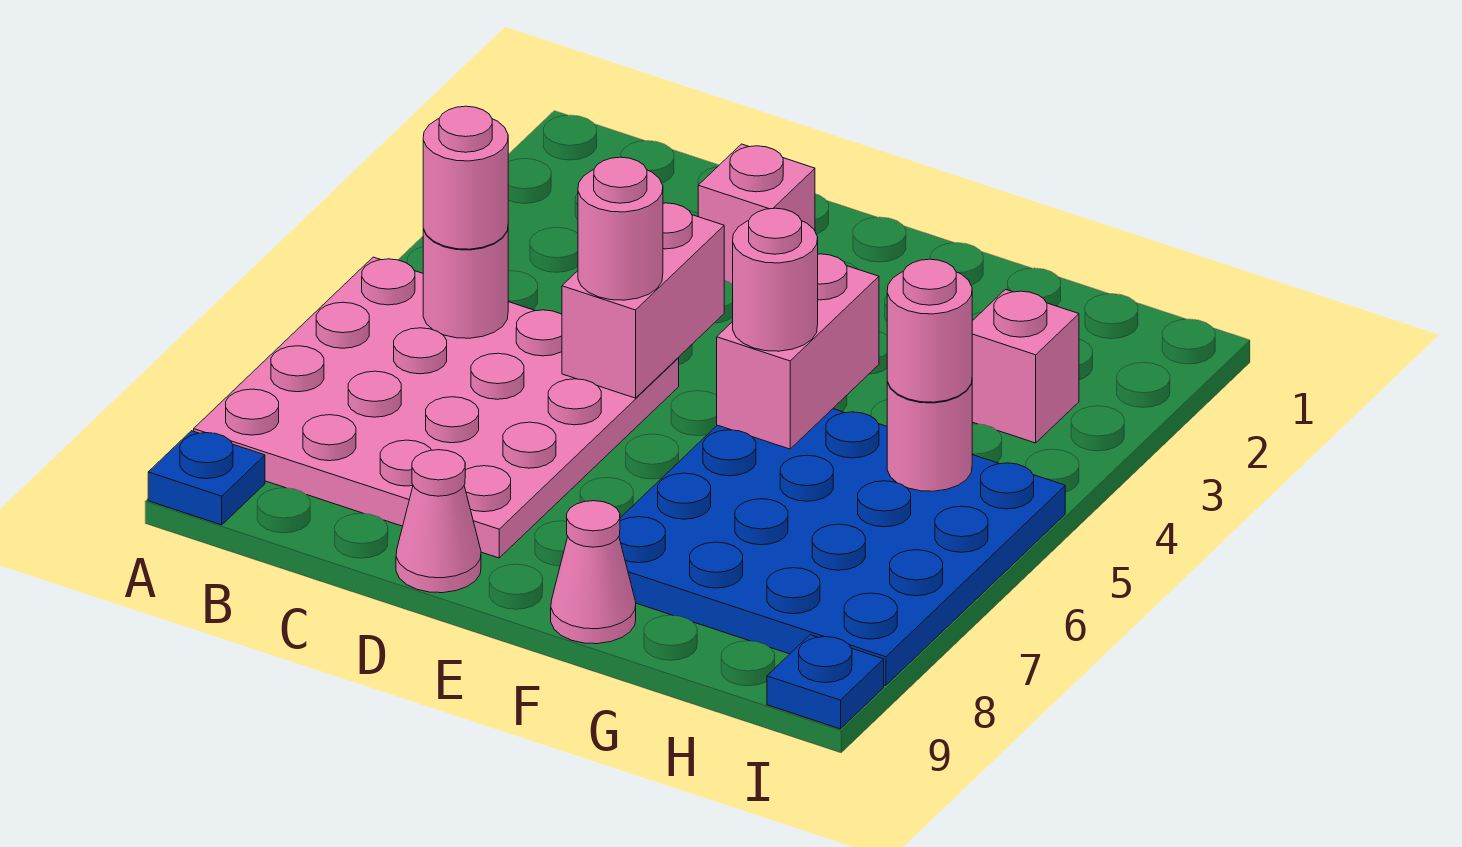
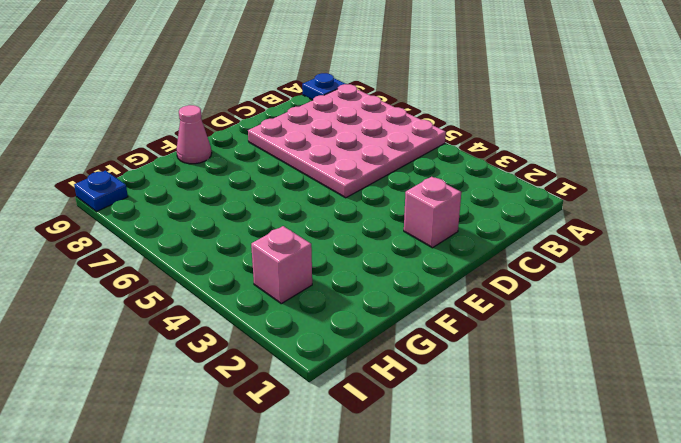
none -> pink cone D9 level 1
none -> blue plate F5:I8 level 1
none -> pink round brick B5 level 2

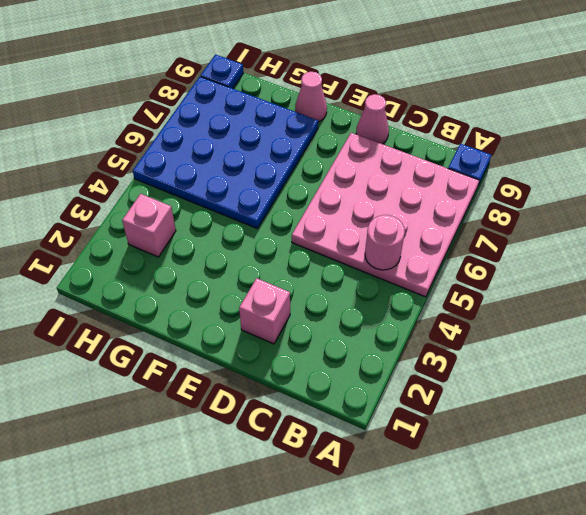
none -> pink brick D4:D5 level 2
none -> pink brick F4:F5 level 2
none -> pink round brick H5 level 2

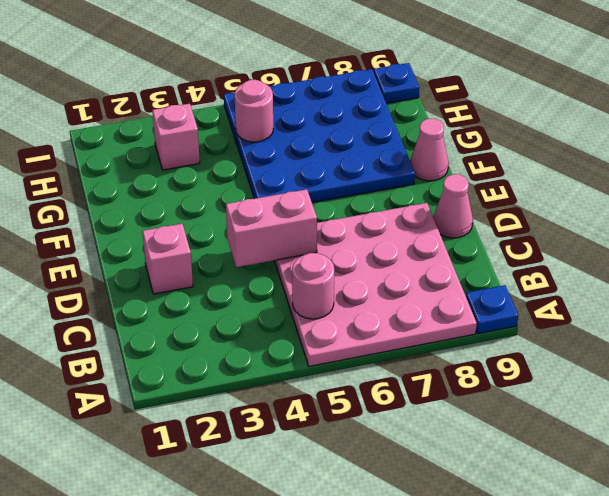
none -> pink brick F4:F5 level 2
none -> pink round brick B5 level 3
none -> pink round brick D5 level 3

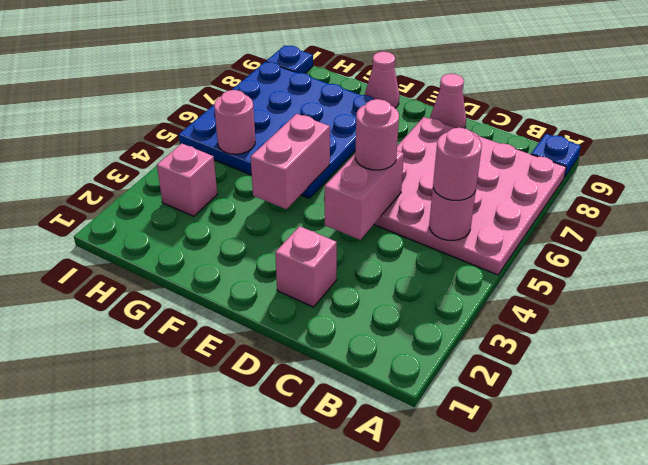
none -> pink round brick F5 level 3
none -> pink round brick H5 level 3

